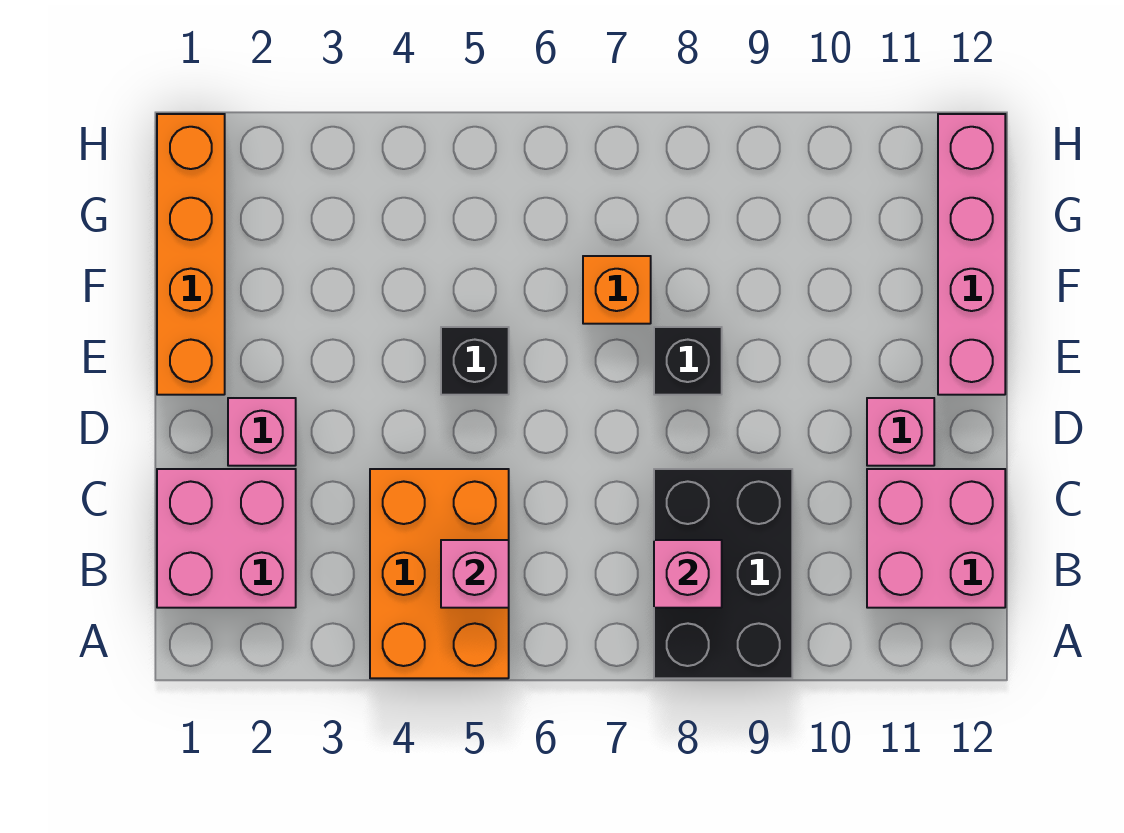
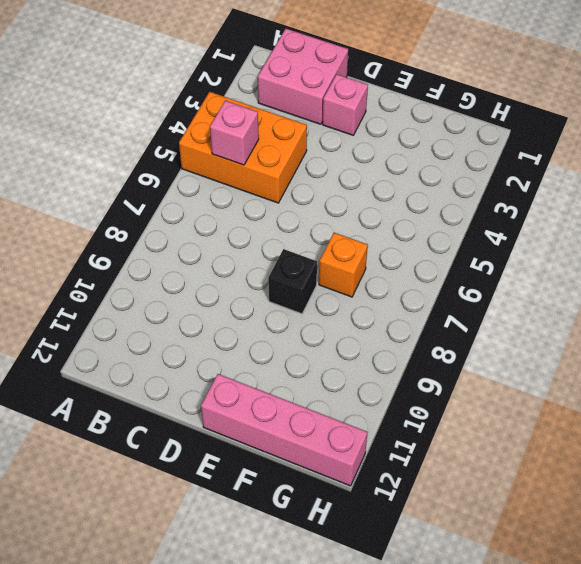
none -> black brick A8:C9 level 1
none -> pink brick B11:C12 level 1
none -> pink brick D11 level 1

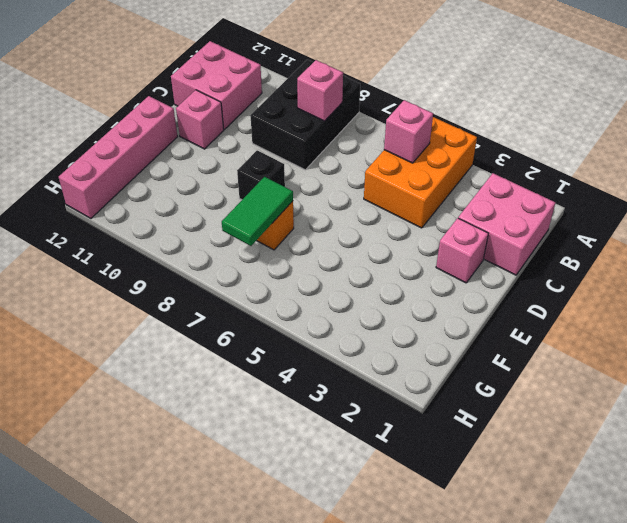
green tile F7:G7 level 2 -> none
none -> orange brick E1:H1 level 1
none -> black brick E5 level 1

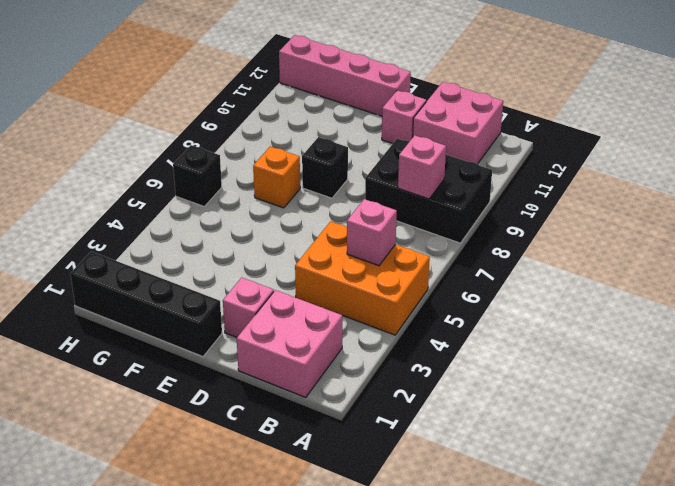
black brick E1:H1 level 1 -> orange brick E1:H1 level 1
black brick H6 level 1 -> black brick E5 level 1

